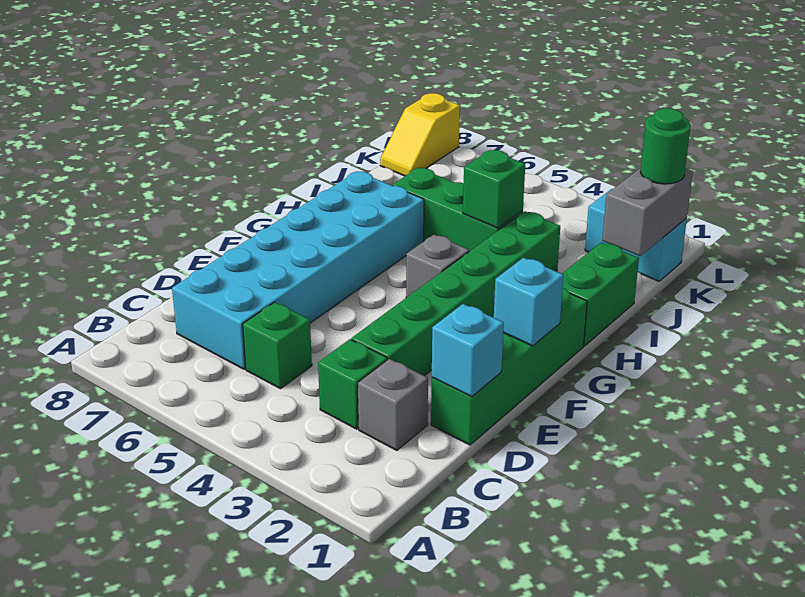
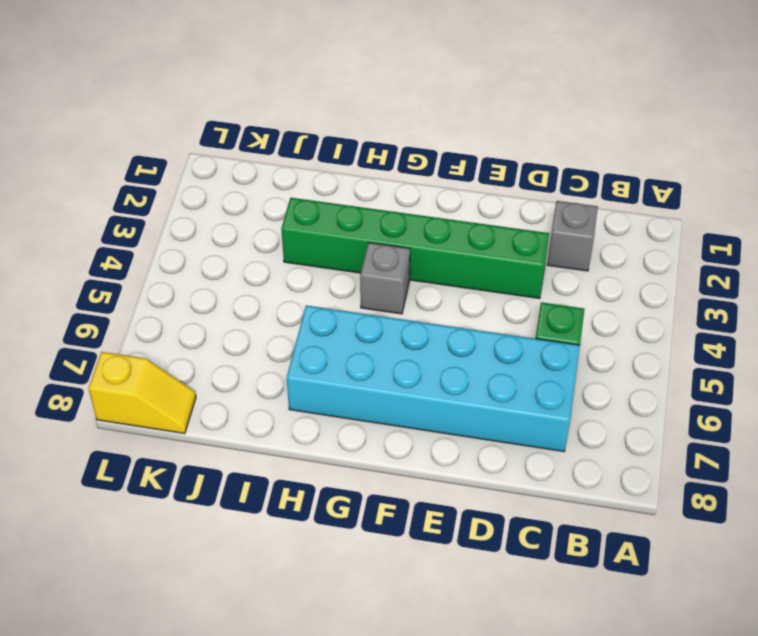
none -> green brick C3 level 1
none -> green brick D1:G1 level 1
none -> green brick H1:I1 level 1

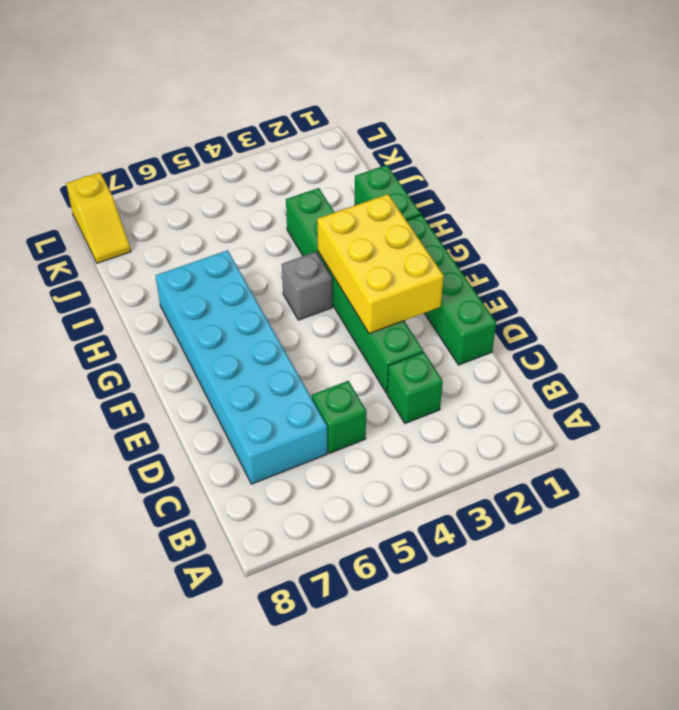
yellow brick E2:G3 level 2 -> none
none -> grey brick C2 level 1
none -> green brick I4:I6 level 1
none -> cyan brick K1:K2 level 1

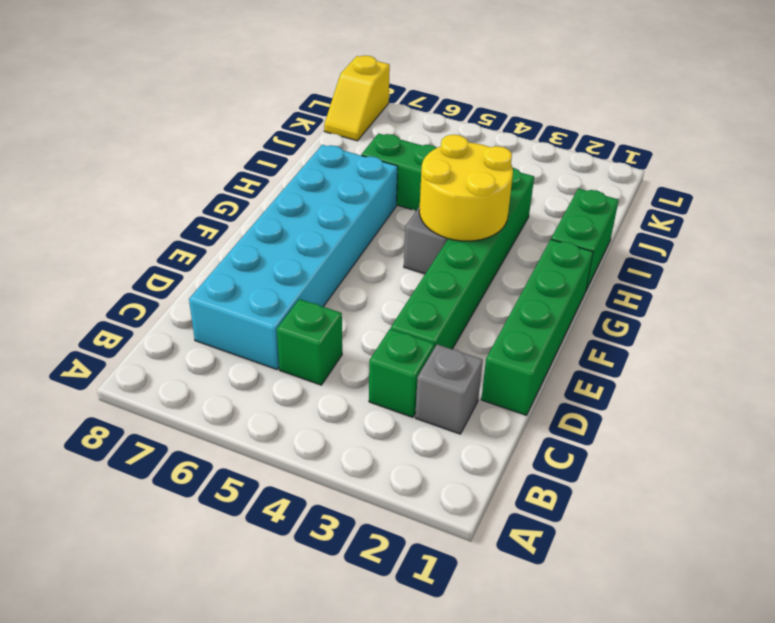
yellow round brick G3:H4 level 2 -> none
none -> cyan brick K1:K2 level 1
none -> cyan brick D1 level 2
none -> cyan brick F1 level 2

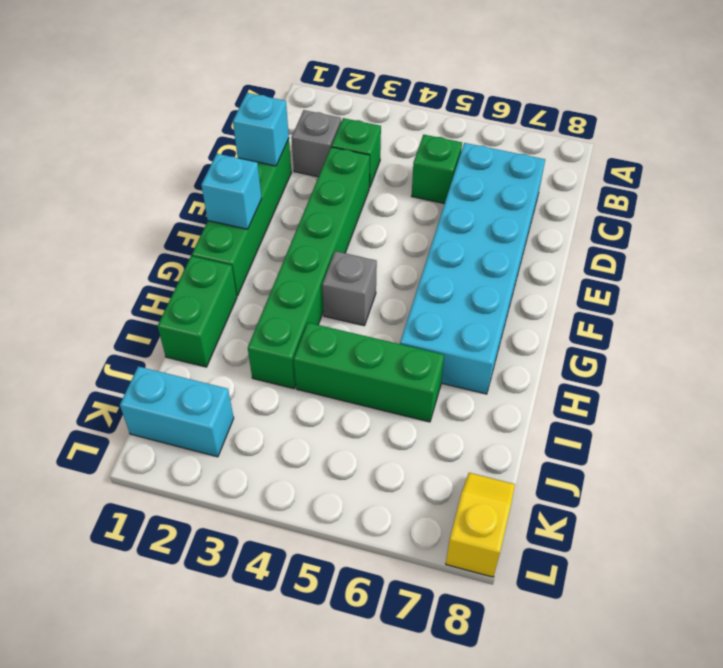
none -> green brick I4 level 2
none -> grey brick J1:K1 level 2
none -> green round brick K1 level 3

